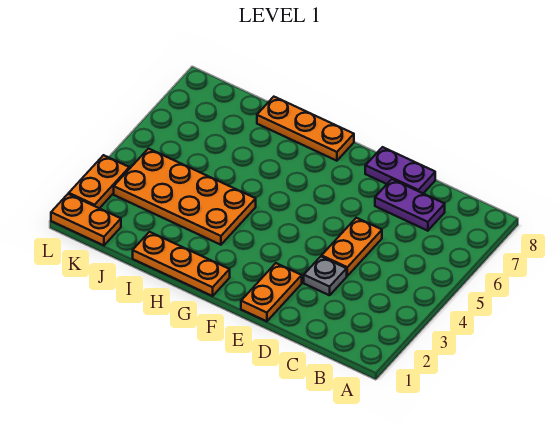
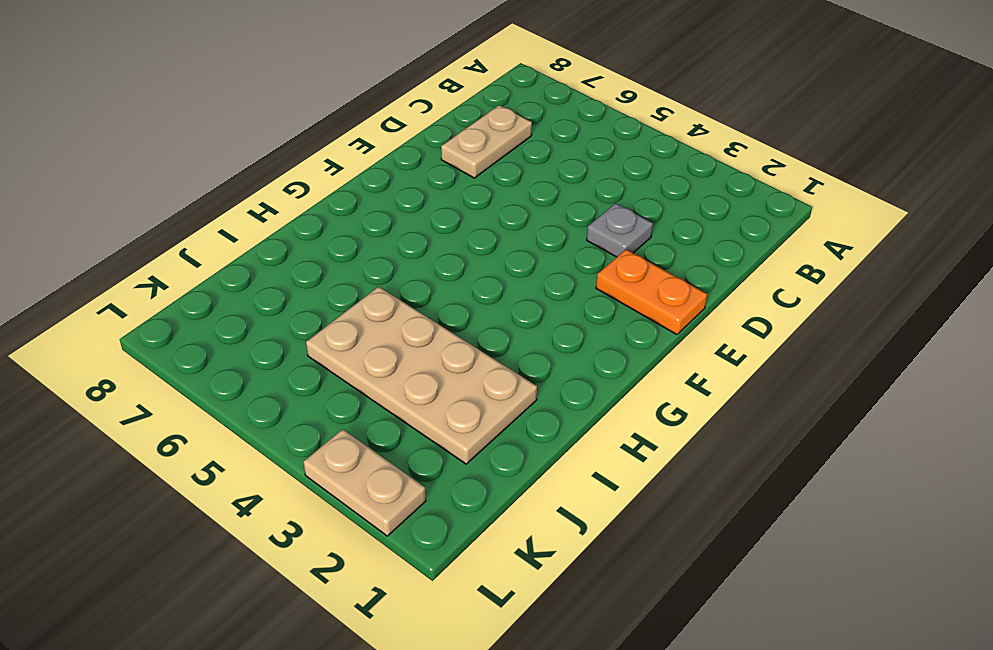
tan plate C7:D7 level 1 -> purple plate C7:D7 level 1
tan plate I2:J5 level 1 -> orange plate H3:K4 level 1
tan plate L2:L3 level 1 -> orange plate L2:L3 level 1
none -> orange plate D4:D5 level 1
none -> purple plate D8:E8 level 1

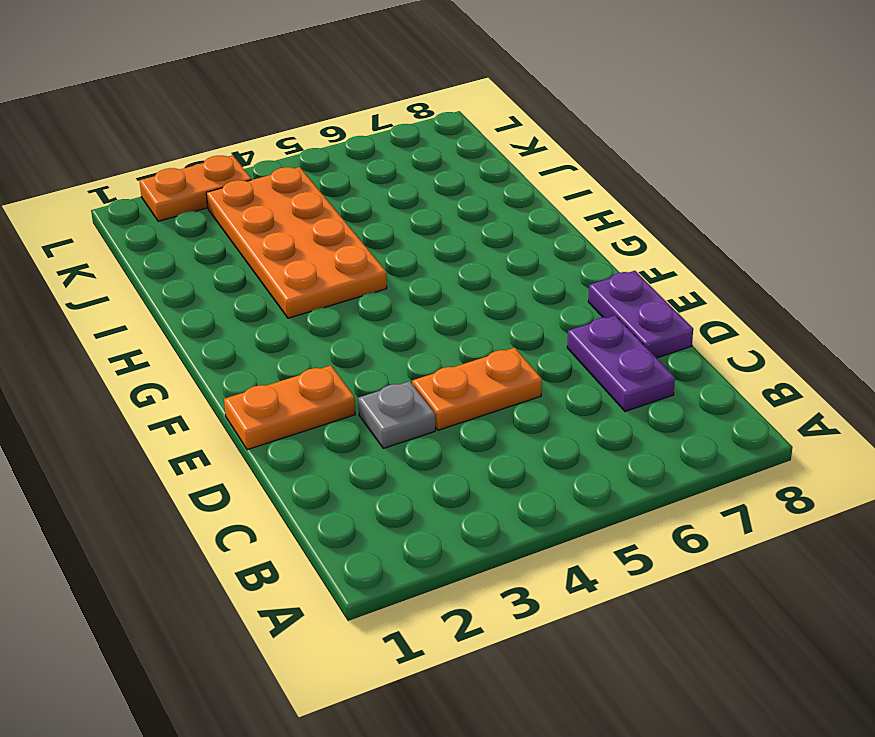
none -> orange plate G1:I1 level 1
none -> orange plate G8:I8 level 1

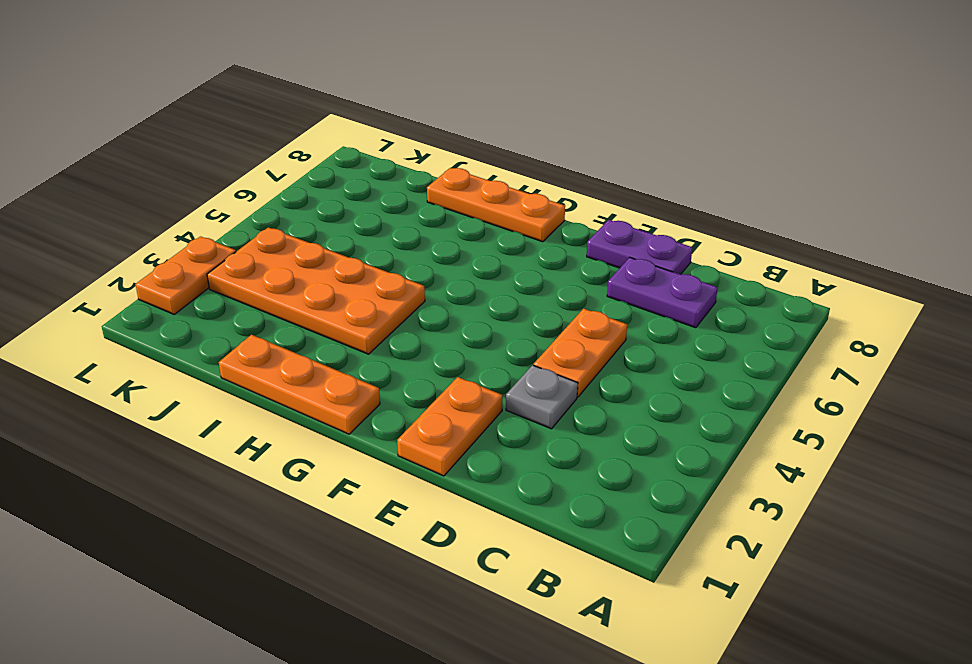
none -> orange plate K1:L1 level 1

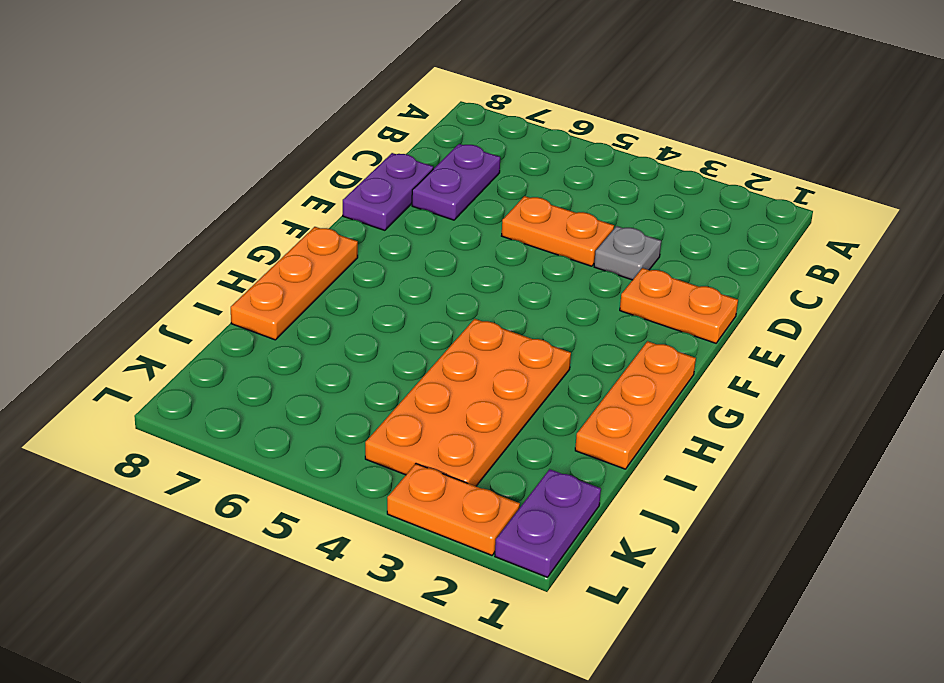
purple plate K1:L1 level 1 -> orange plate K1:L1 level 1

